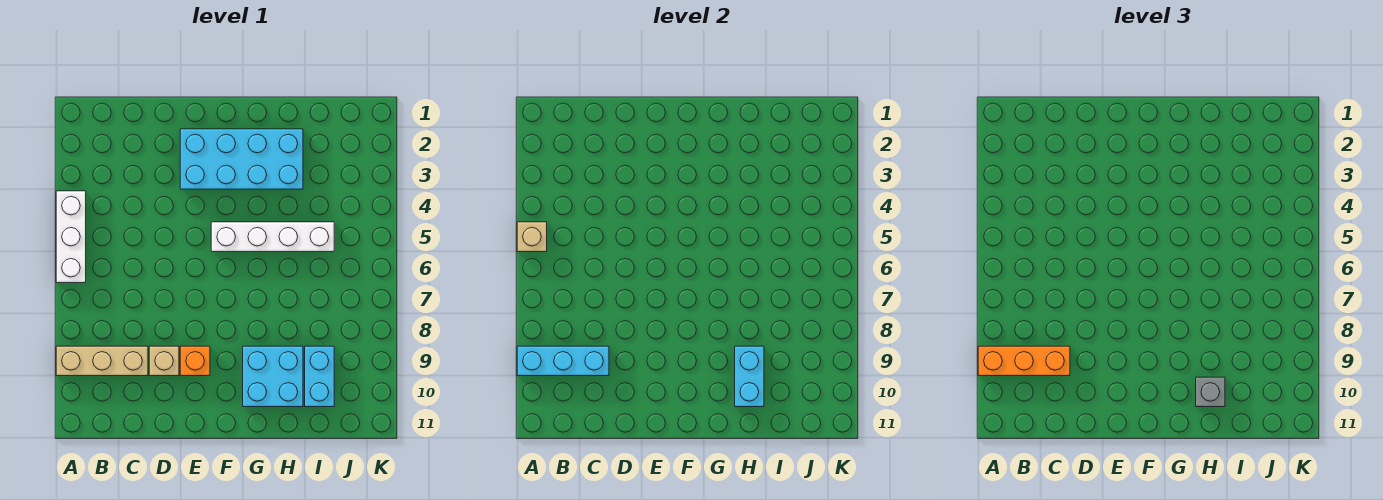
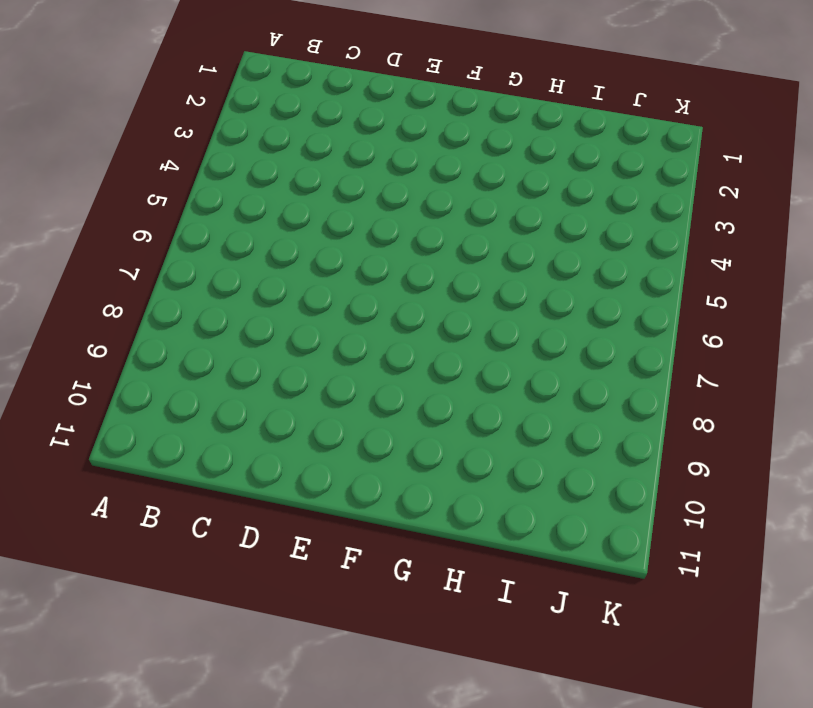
none -> white brick A4:A6 level 1
none -> tan brick A9:C9 level 1
none -> tan brick D9 level 1

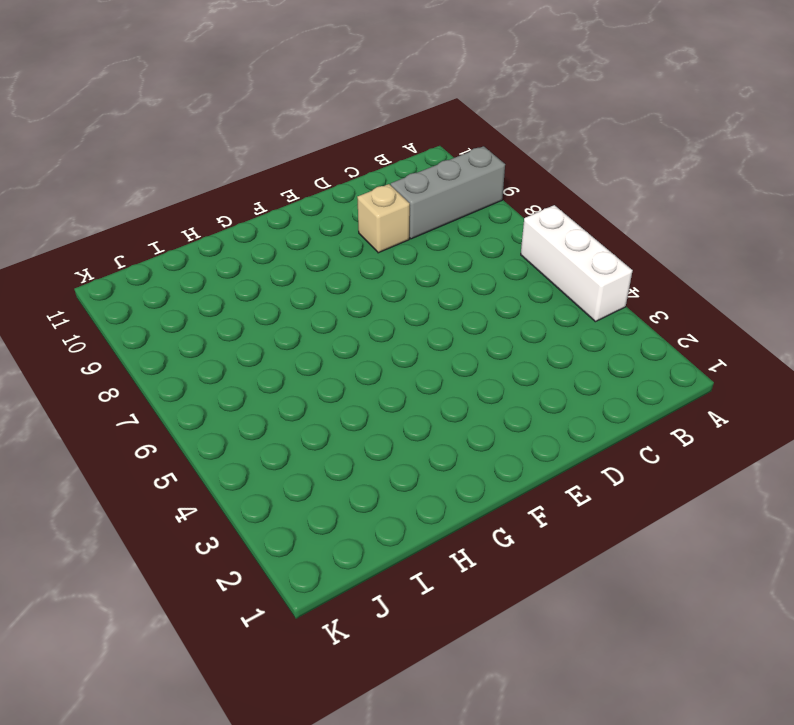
grey brick A9:C9 level 1 -> tan brick A9:C9 level 1
none -> cyan brick E2:H3 level 1
none -> orange brick E9 level 1
none -> white brick F5:I5 level 1

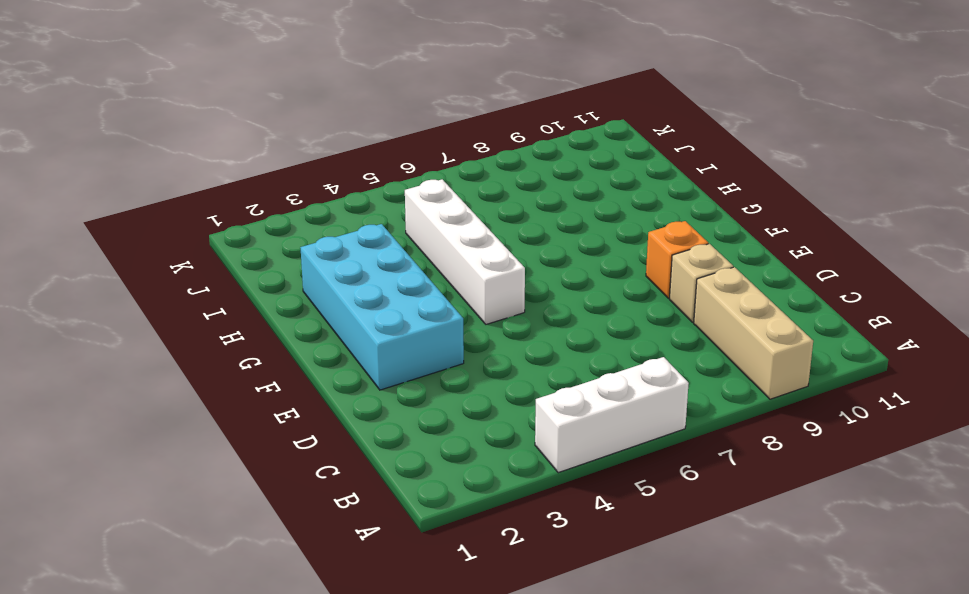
none -> cyan brick G9:H10 level 1
none -> cyan brick I9:I10 level 1
none -> tan brick A5 level 2

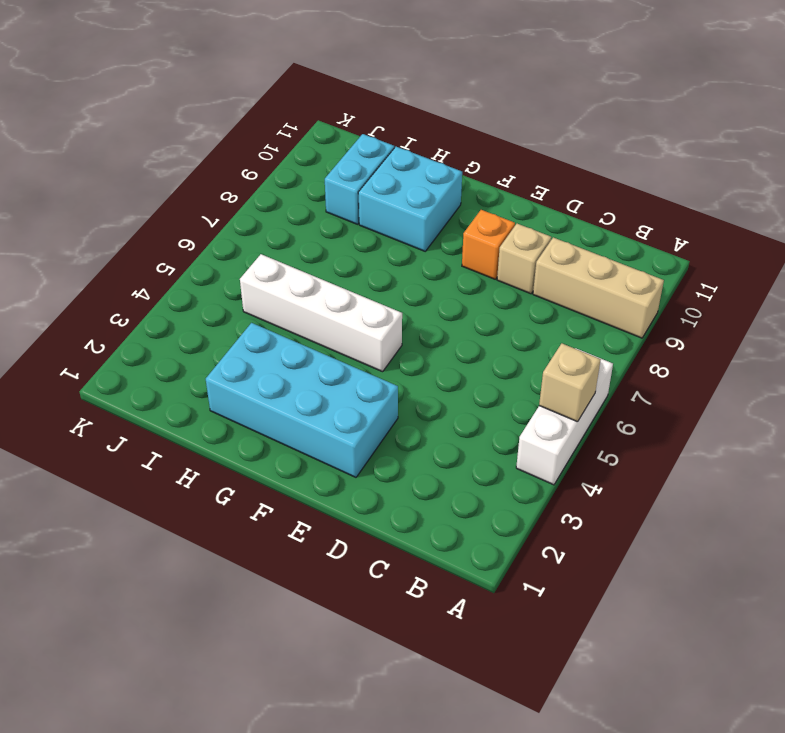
none -> cyan brick A9:C9 level 2
none -> cyan brick H9:H10 level 2
none -> orange brick A9:C9 level 3

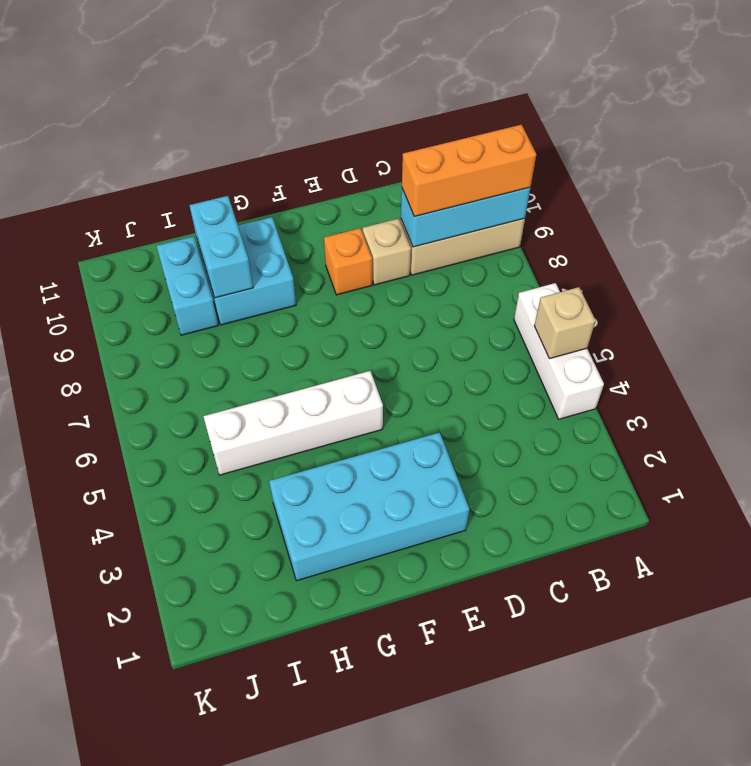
none -> grey brick H10 level 3

